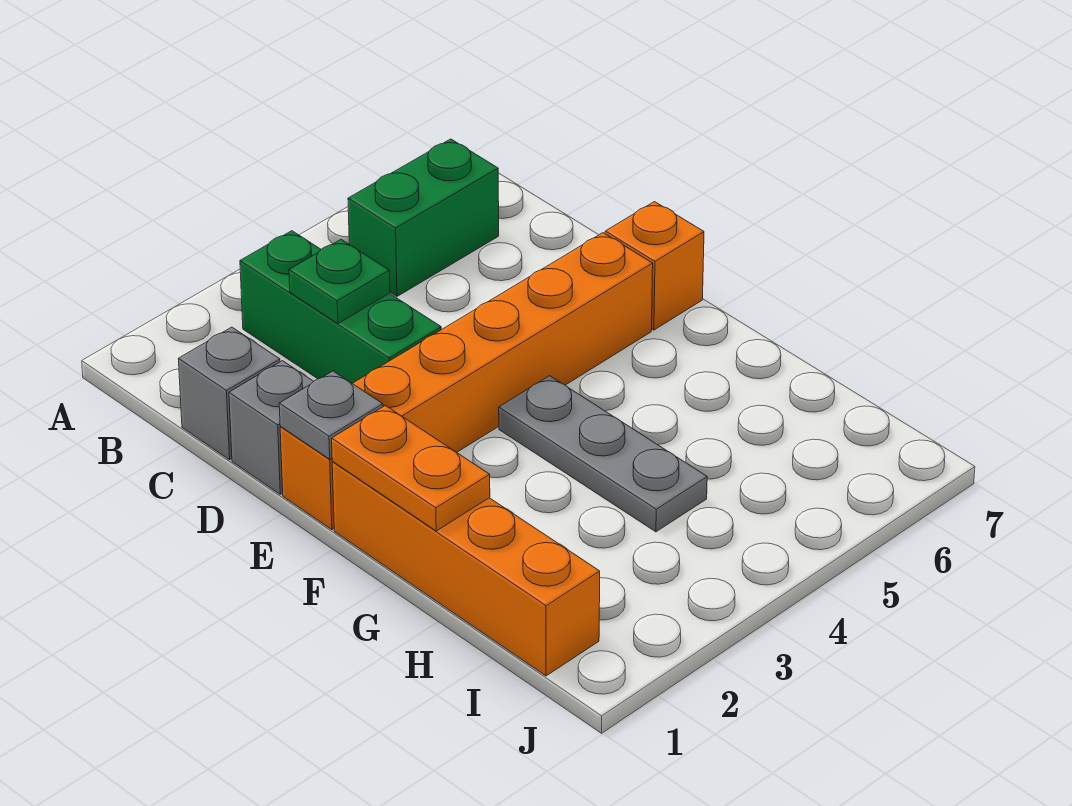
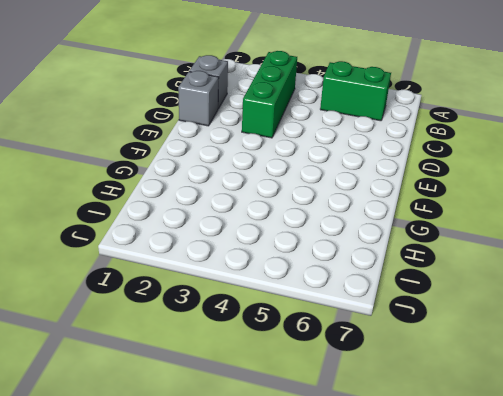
none -> orange brick E1:E6 level 1
none -> orange brick E7 level 1

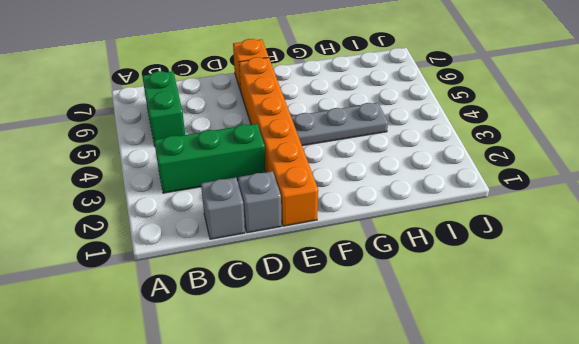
none -> orange brick F1:I1 level 1
none -> green plate C3 level 2

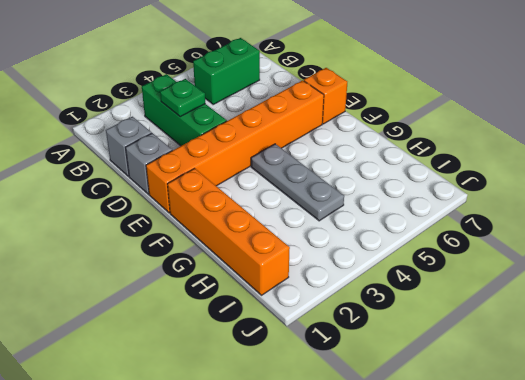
none -> grey plate E1 level 2
none -> orange plate F1:G1 level 2

